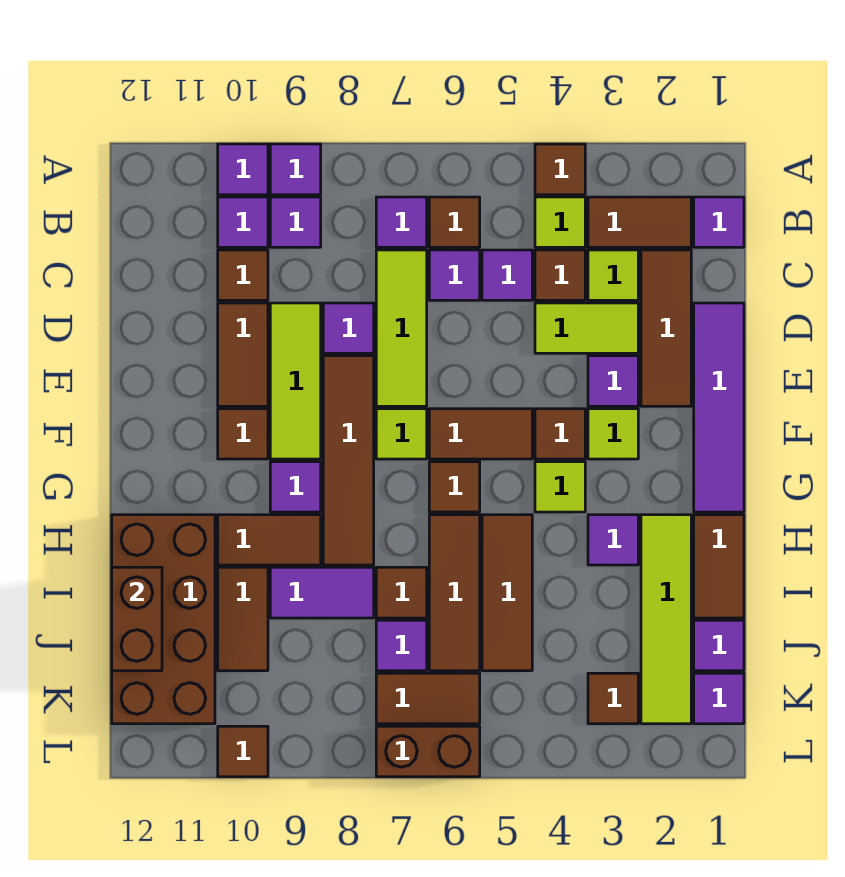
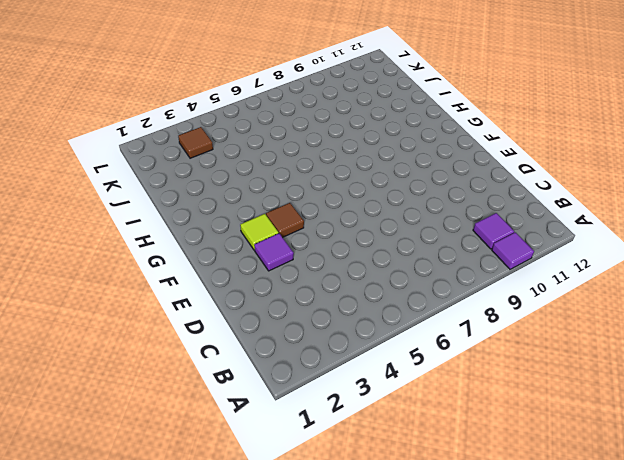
none -> brown tile A4 level 1
none -> purple tile A9 level 1
none -> purple tile B1 level 1
none -> brown tile B2:B3 level 1

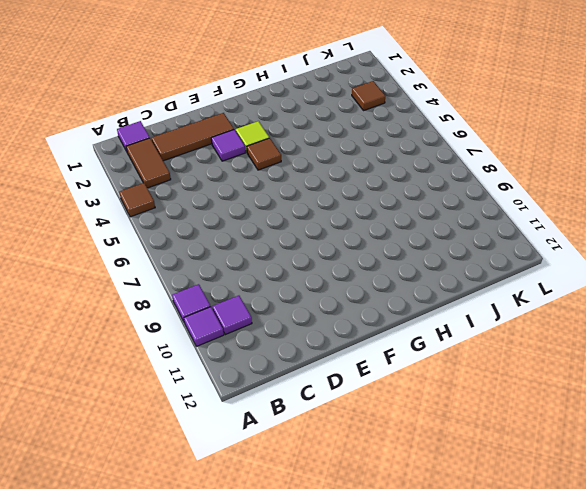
none -> lime tile B4 level 1
none -> brown tile B6 level 1
none -> purple tile B7 level 1
none -> purple tile B9 level 1

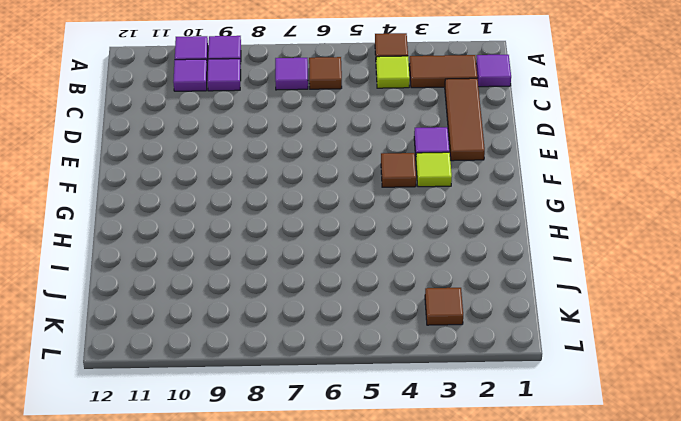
none -> lime tile C3 level 1
none -> brown tile C4 level 1
none -> purple tile C5 level 1
none -> purple tile C6 level 1

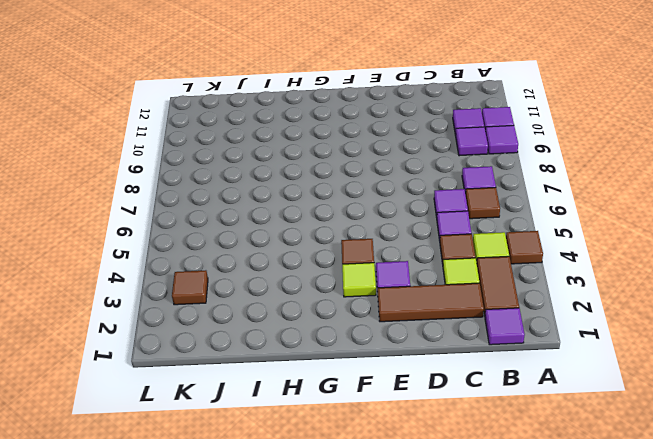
none -> lime tile C7:E7 level 1
none -> brown tile C10 level 1
none -> purple tile D1:G1 level 1
none -> lime tile D3:D4 level 1

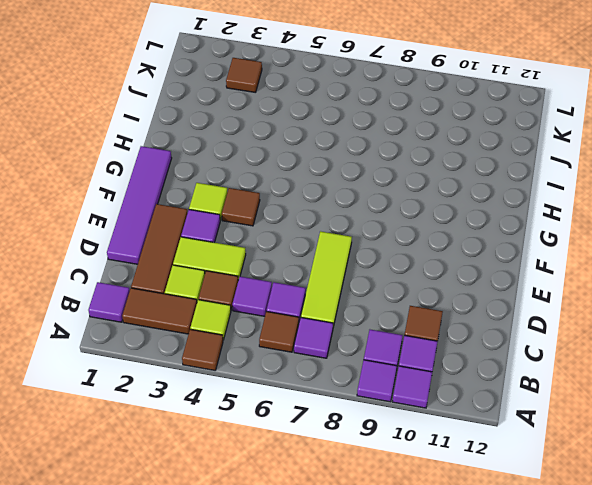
none -> purple tile D8 level 1
none -> lime tile D9:F9 level 1
none -> brown tile D10:E10 level 1
none -> brown tile E8:H8 level 1

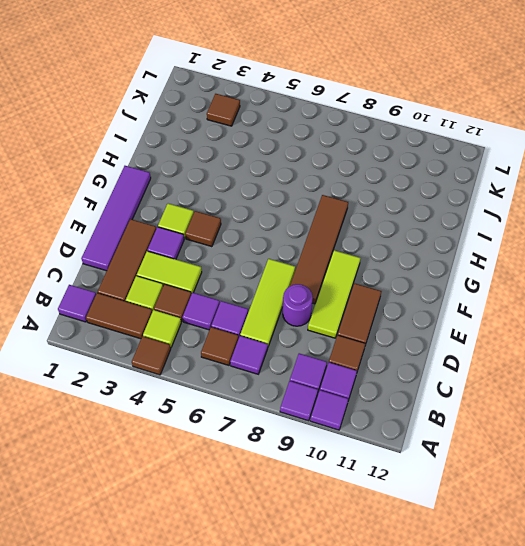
purple round brick D8 level 1 -> purple tile D8 level 1
none -> brown tile F5:F6 level 1
none -> lime tile F7 level 1
none -> brown tile F10 level 1
none -> lime tile G4 level 1

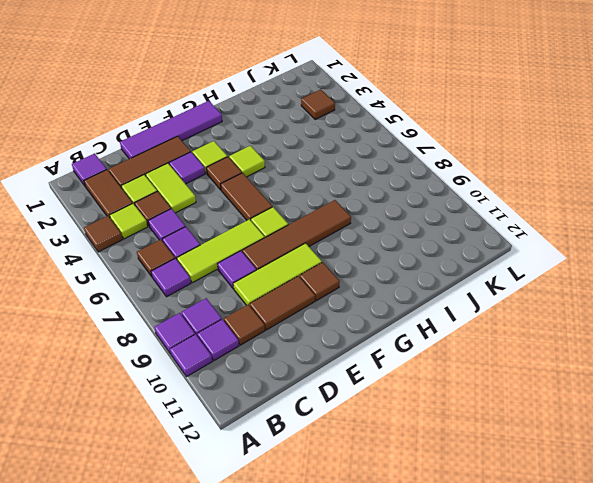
none -> brown tile G6 level 1
none -> purple tile G9 level 1
none -> brown tile H1:I1 level 1
none -> lime tile H2:K2 level 1

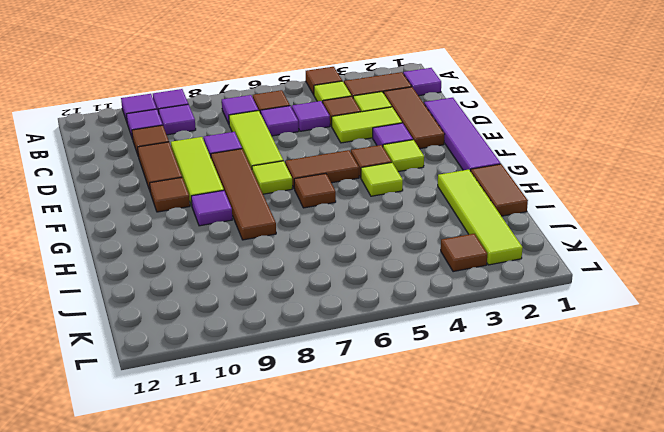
none -> purple tile H3 level 1
none -> brown tile H5:J5 level 1
none -> brown tile H6:J6 level 1
none -> brown tile H9:H10 level 1

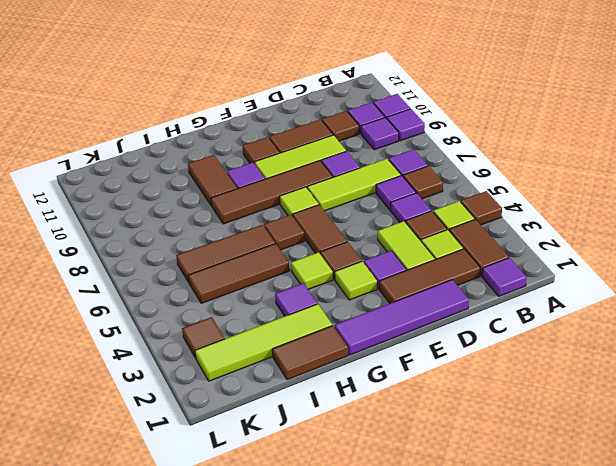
none -> brown brick H11:K12 level 1
none -> brown tile I7 level 1
none -> purple tile I8:I9 level 1
none -> brown tile I10:J10 level 1

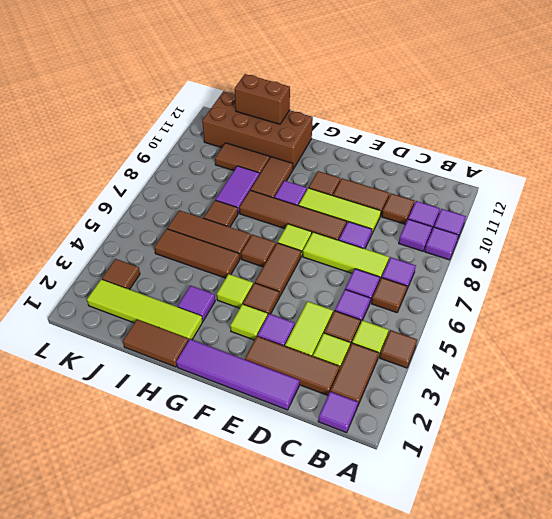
none -> purple tile J1 level 1
none -> purple tile J7 level 1
none -> purple tile K1 level 1
none -> brown tile K6:K7 level 1

